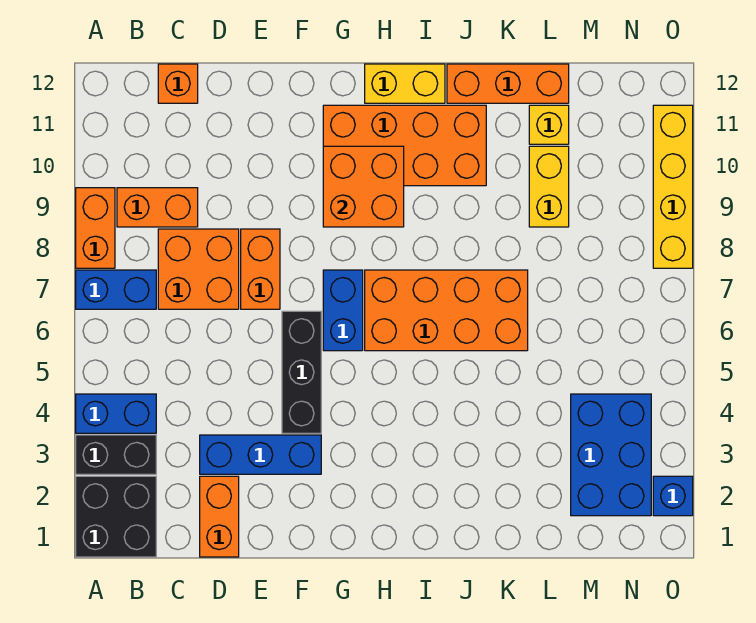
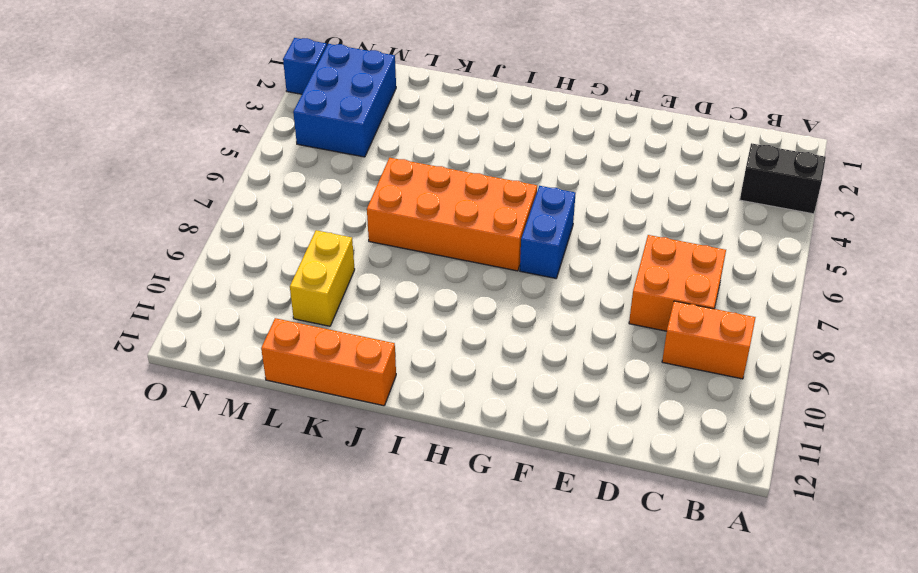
none -> black brick A1:B2 level 1
none -> blue brick A4:B4 level 1
none -> blue brick A7:B7 level 1

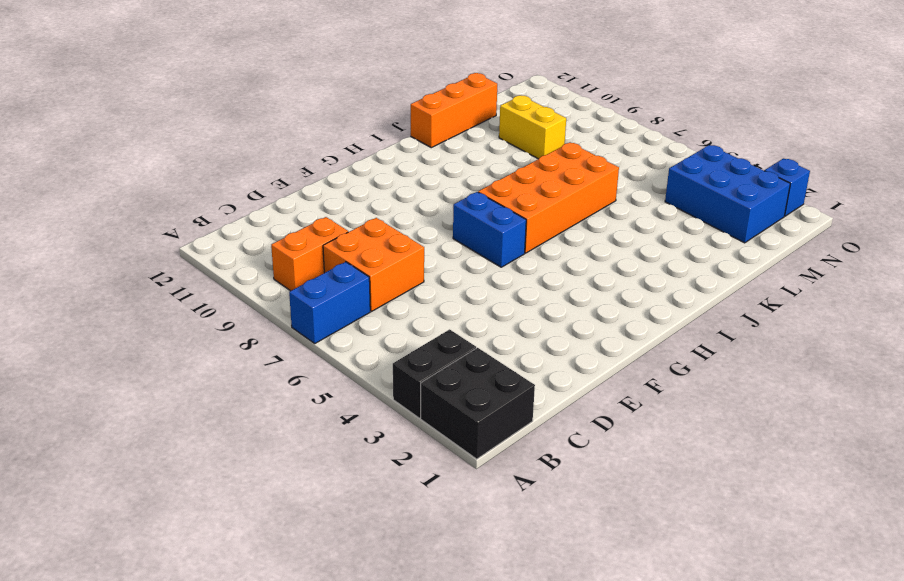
none -> blue brick A4:B4 level 1
none -> orange brick A8:A9 level 1
none -> orange brick C12 level 1

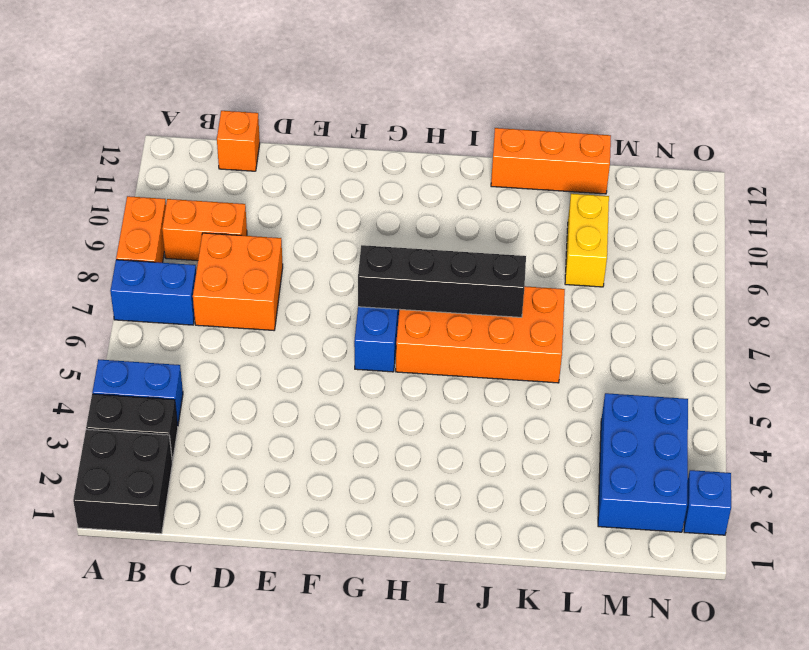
black brick G7:J7 level 2 -> none
none -> orange brick D1:D2 level 1
none -> blue brick D3:F3 level 1
none -> orange brick E7:E8 level 1

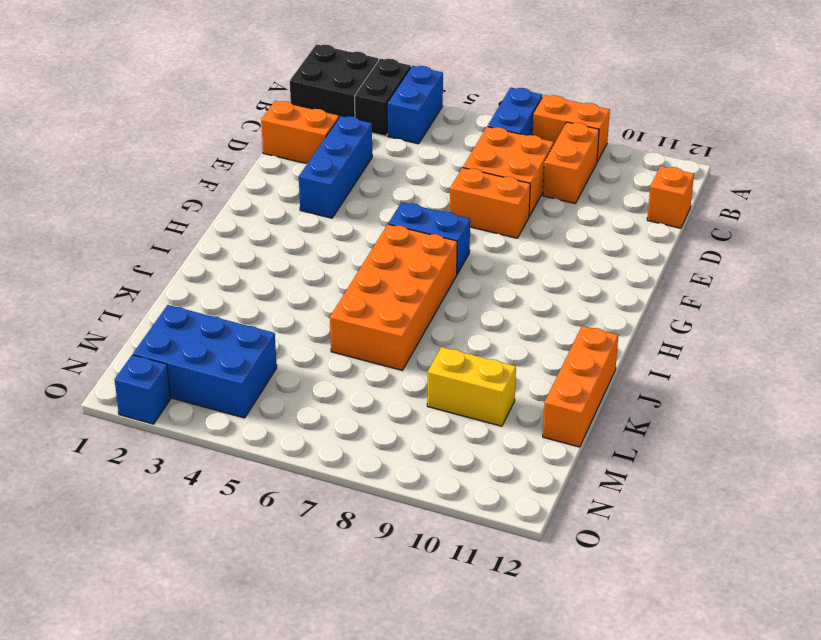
none -> black brick F4:F6 level 1
none -> orange brick G10:J11 level 1
none -> yellow brick H12:I12 level 1

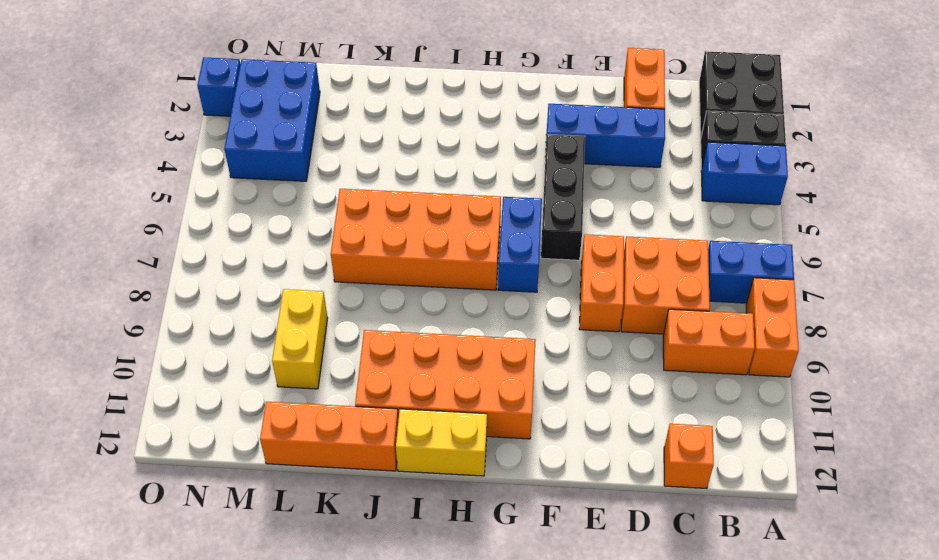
none -> yellow brick L11 level 1
none -> yellow brick O8:O11 level 1
none -> orange brick G9:H10 level 2

